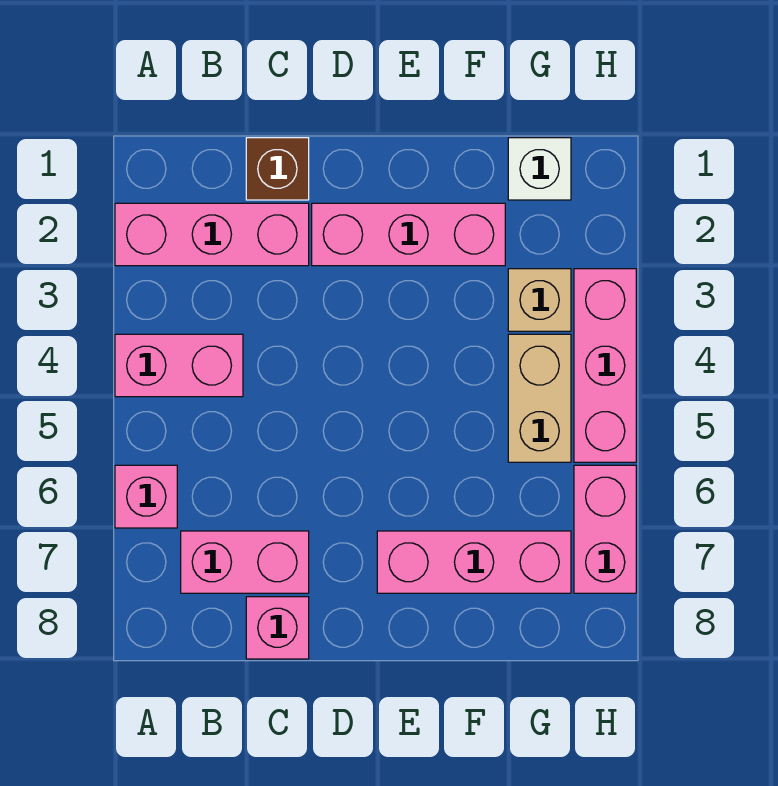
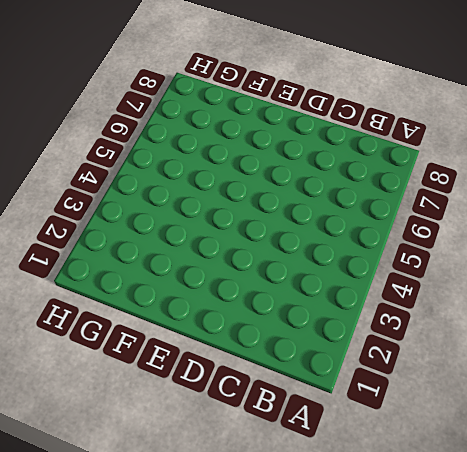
none -> pink brick A2:C2 level 1
none -> pink brick A4:B4 level 1
none -> pink brick A6 level 1

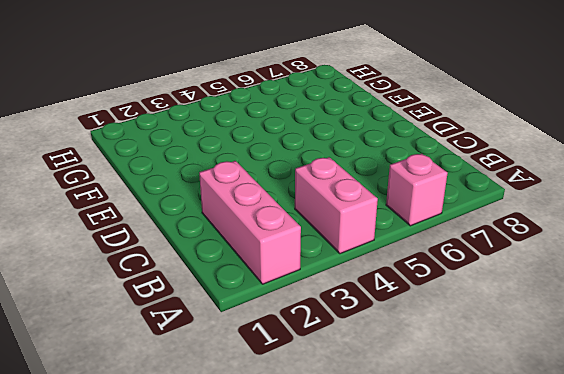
none -> pink brick B7:C7 level 1
none -> brown brick C1 level 1
none -> pink brick C8 level 1

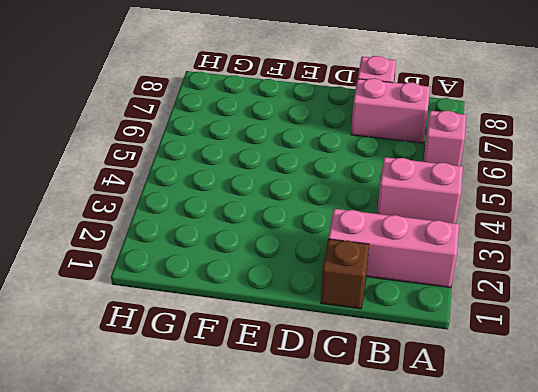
none -> pink brick D2:F2 level 1
none -> pink brick E7:G7 level 1
none -> white brick G1 level 1

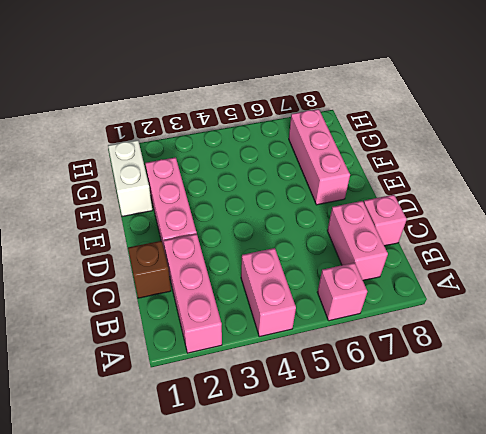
white brick F1:G1 level 1 -> white brick G1 level 1
none -> tan brick G3 level 1
none -> tan brick G4:G5 level 1
none -> pink brick H3:H5 level 1

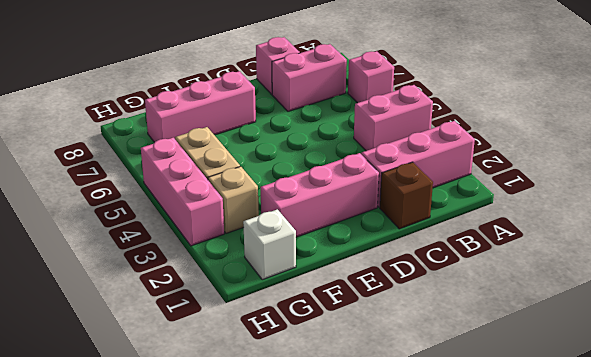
none -> pink brick H6:H7 level 1

